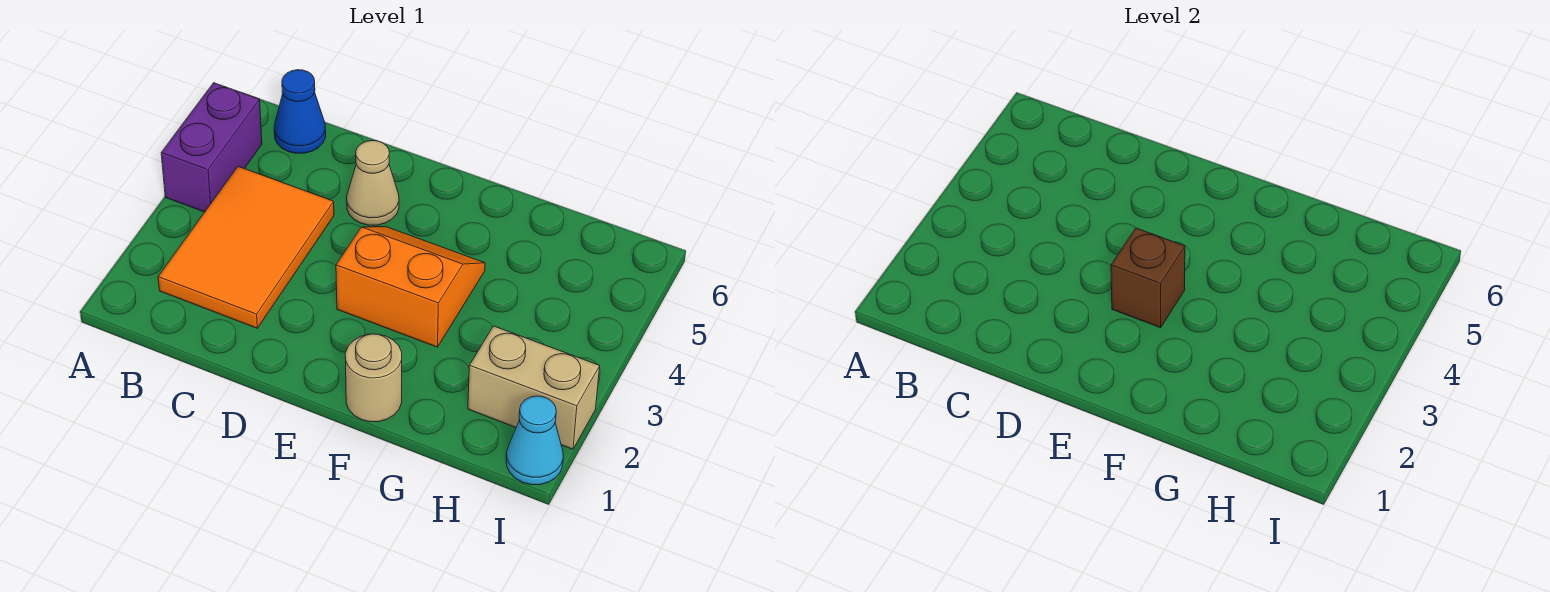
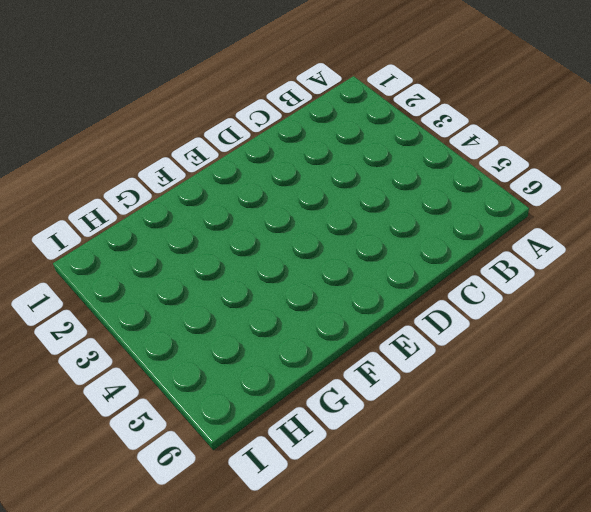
none -> purple brick A4:A5 level 1
none -> orange tile B2:C4 level 1

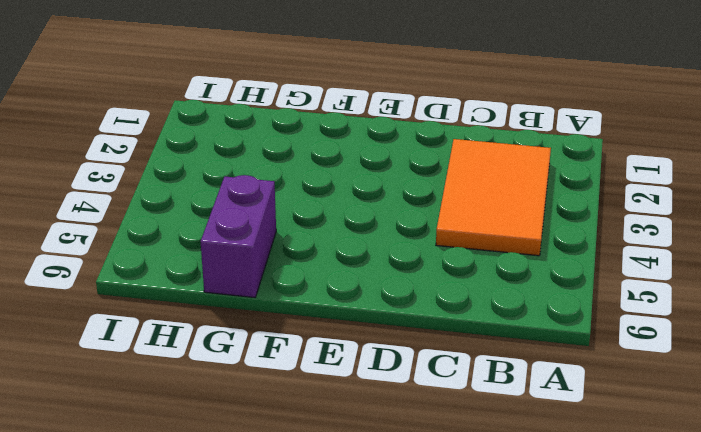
purple brick G5:G6 level 1 -> purple brick A4:A5 level 1
none -> blue cone B6 level 1
none -> tan cone D5 level 1

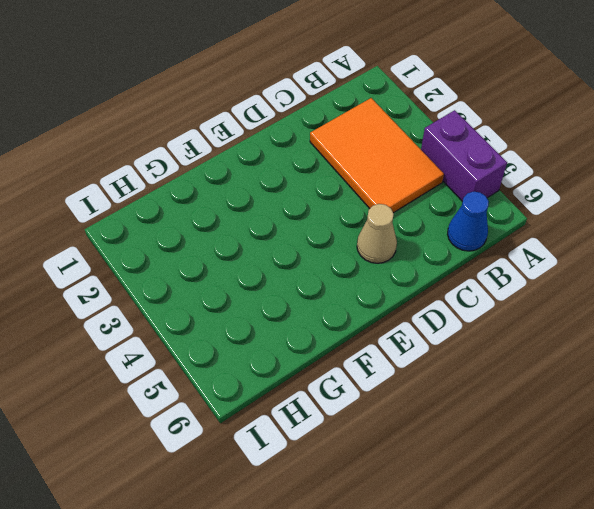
none -> orange slope E3:F4 level 1 top 3
none -> tan round brick F1 level 1

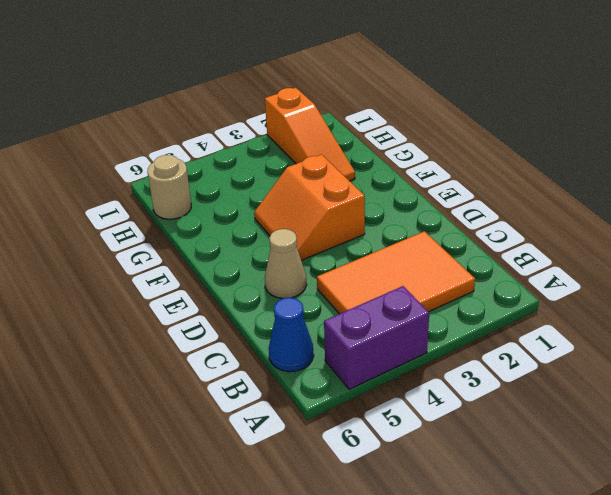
orange slope G2:I2 level 1 top I -> tan brick H2:I2 level 1
tan round brick H6 level 1 -> tan round brick F1 level 1
none -> cyan cone I1 level 1
none -> brown brick E3 level 2

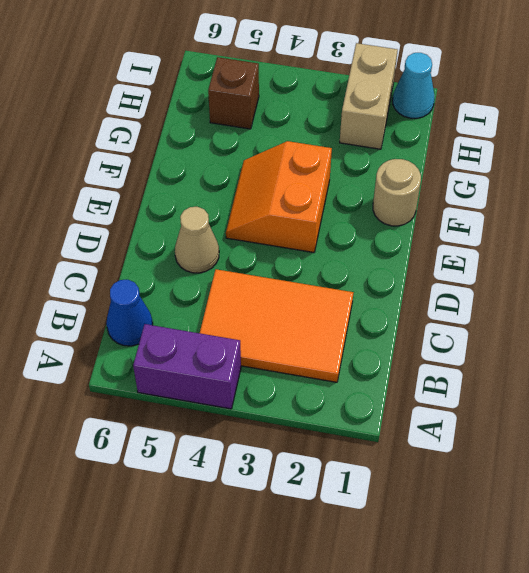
brown brick H5 level 1 -> brown brick E3 level 2

